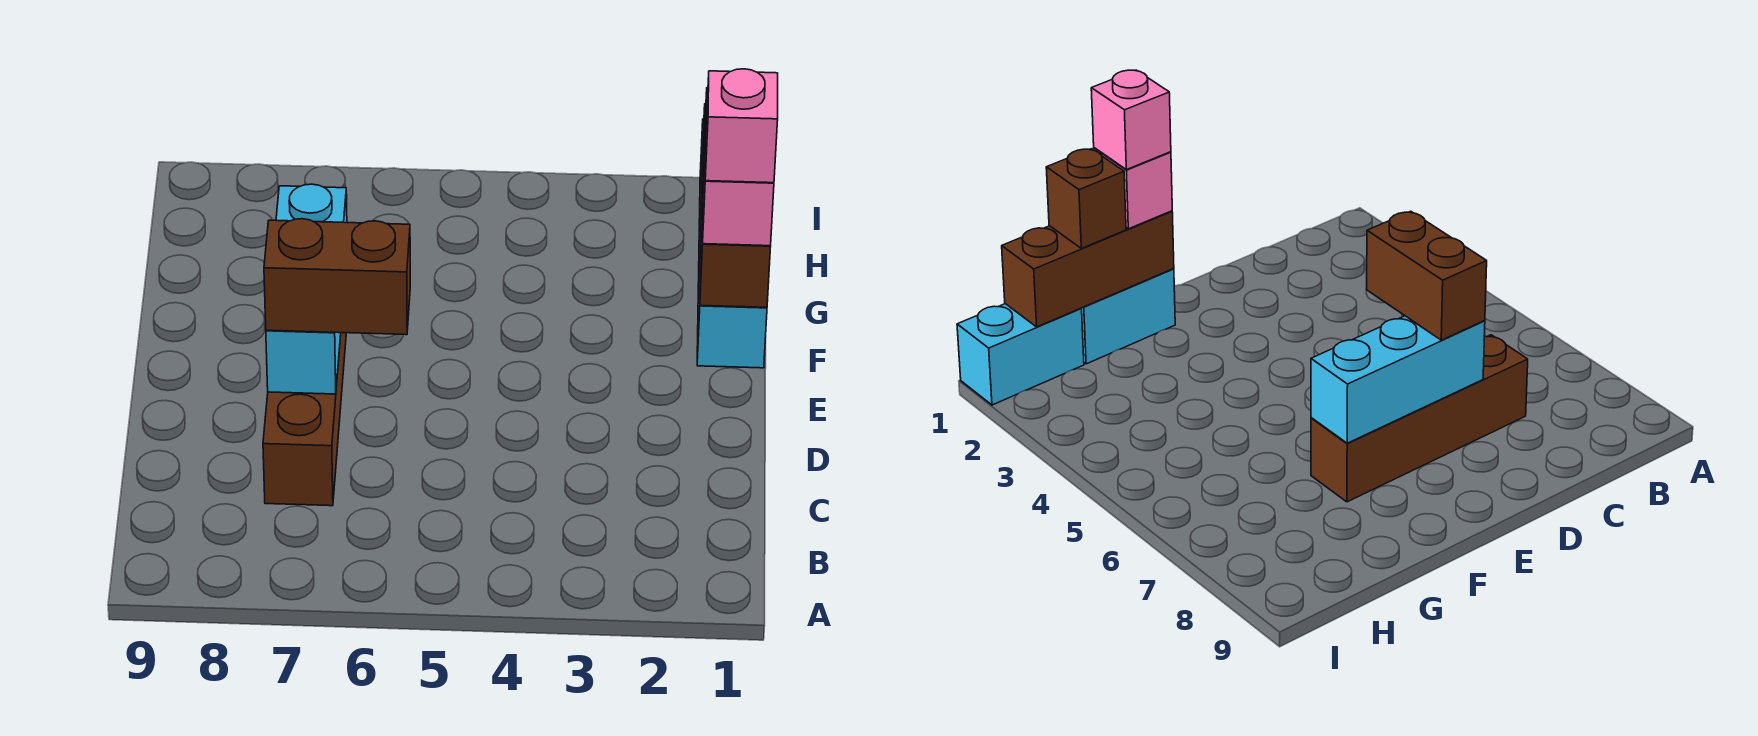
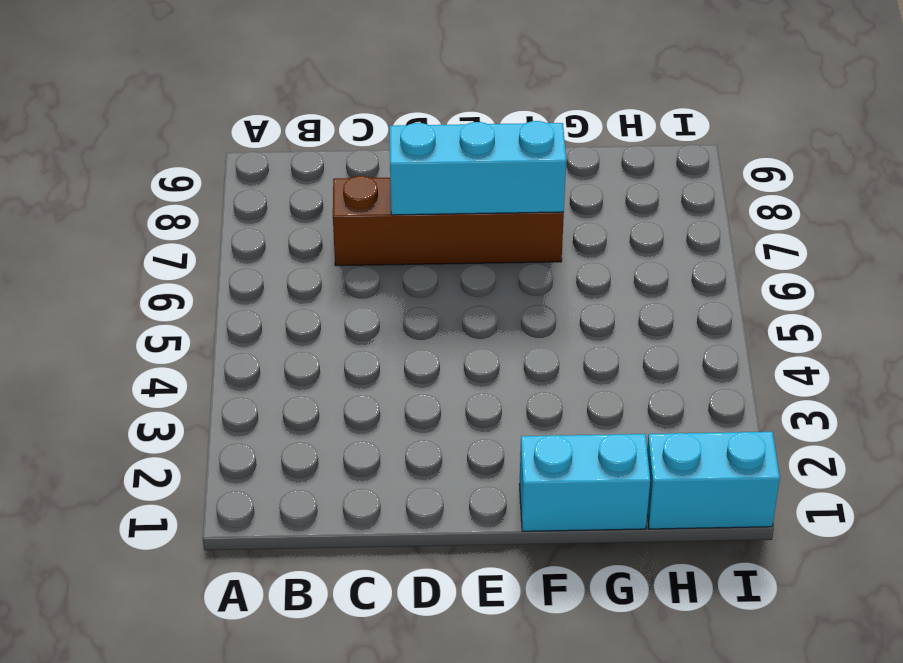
none -> brown brick F1:H1 level 2
none -> brown brick D6:D7 level 3

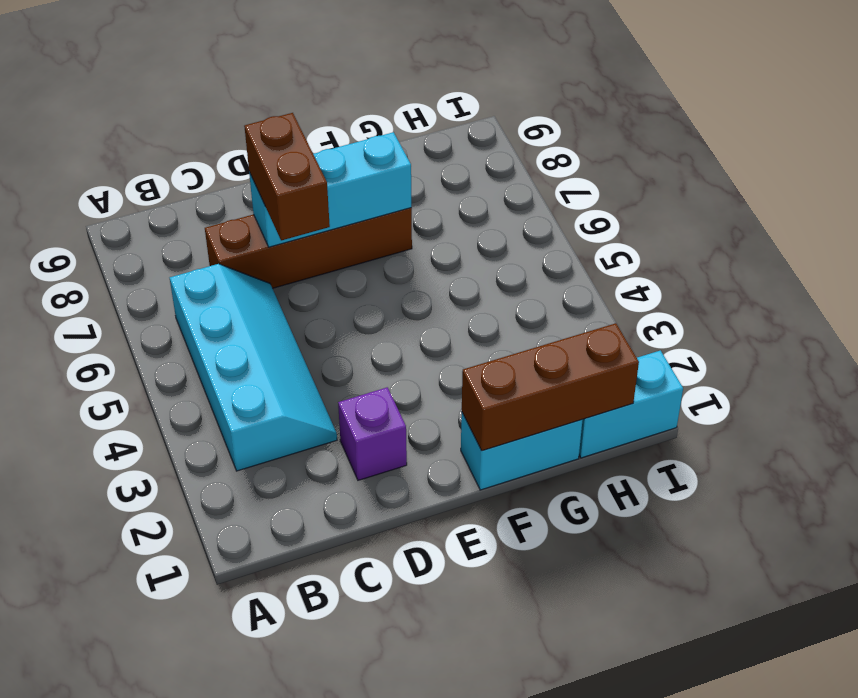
cyan slope B3:C6 level 1 top B -> none
purple brick D2 level 1 -> none
none -> pink brick F1 level 3
none -> brown brick G1 level 3

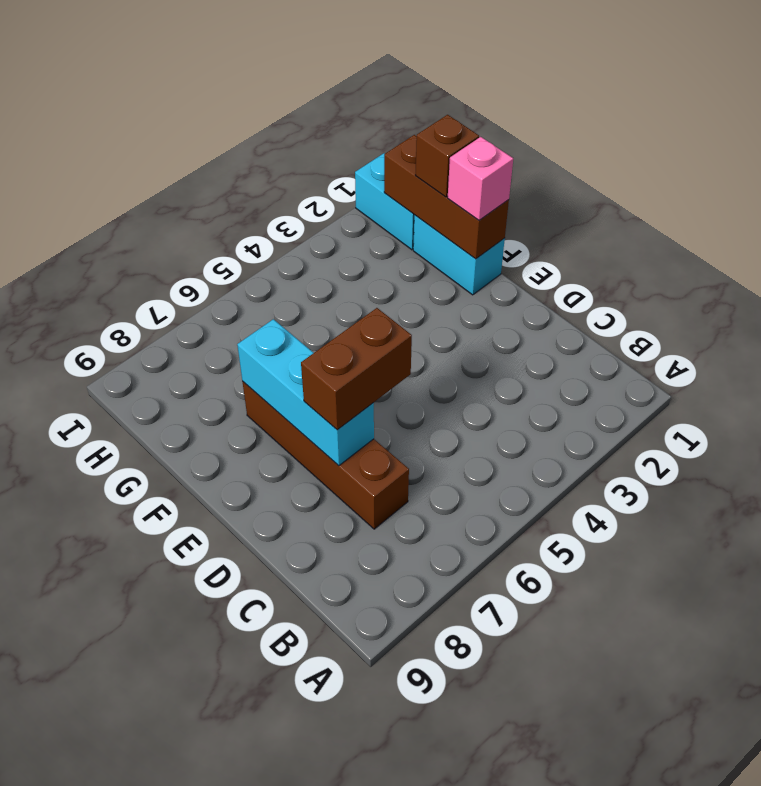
none -> pink brick F1 level 4

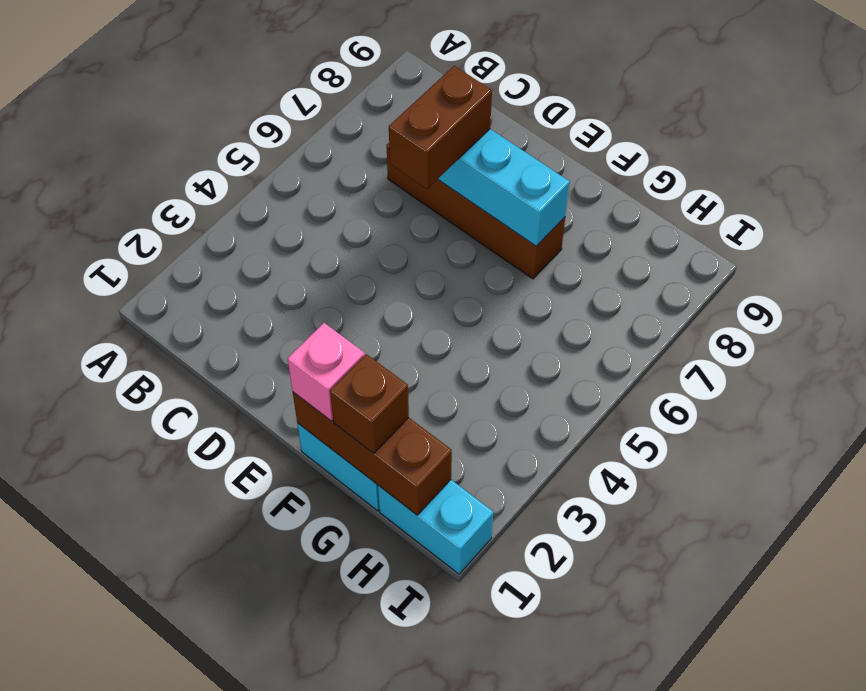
none -> pink brick F1 level 4

